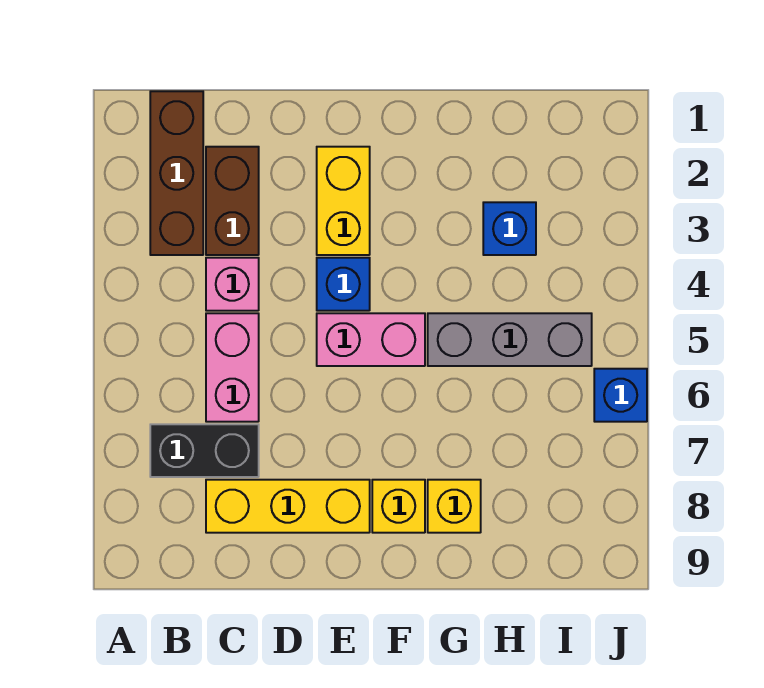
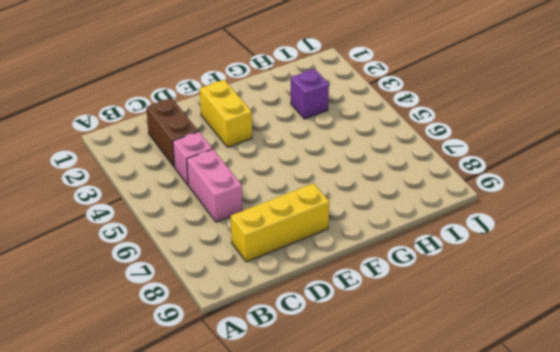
purple brick H3 level 1 -> blue brick H3 level 1
none -> brown brick B1:B3 level 1
none -> black brick B7:C7 level 1
none -> blue brick E4 level 1

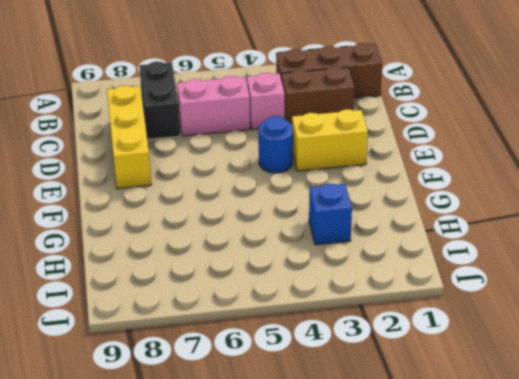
blue round brick E4 level 1 -> blue brick E4 level 1
none -> pink brick E5:F5 level 1
none -> yellow brick F8 level 1
none -> grey brick G5:I5 level 1

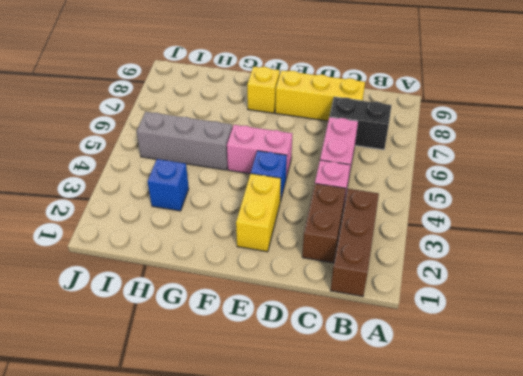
none -> yellow brick G8 level 1
none -> blue brick J6 level 1

